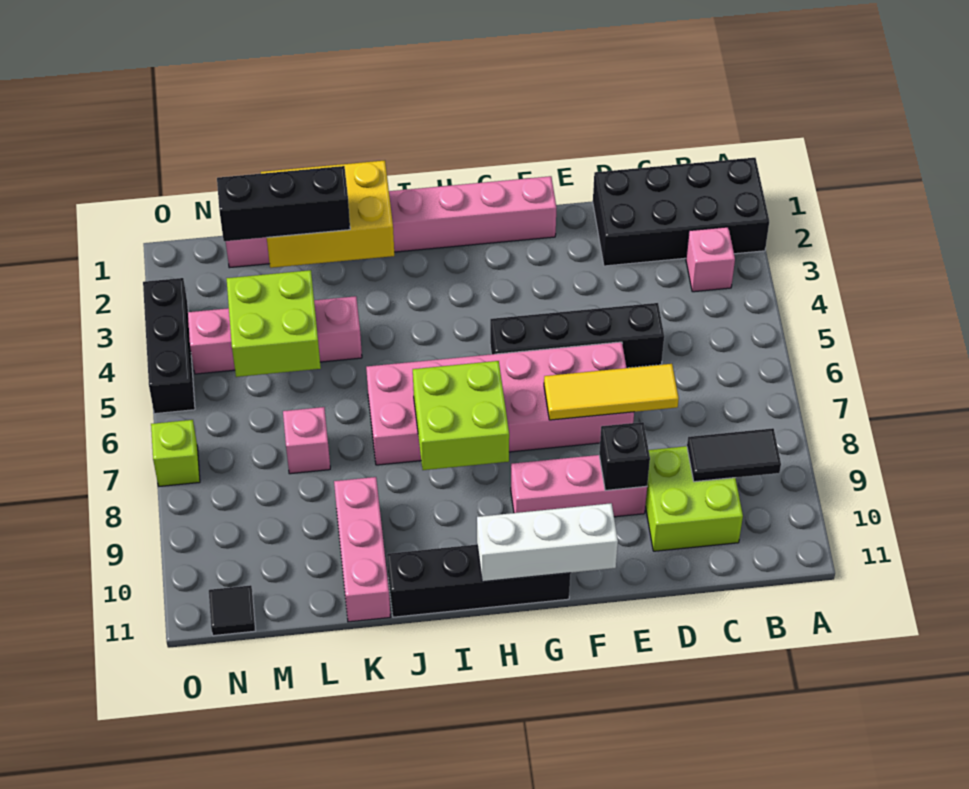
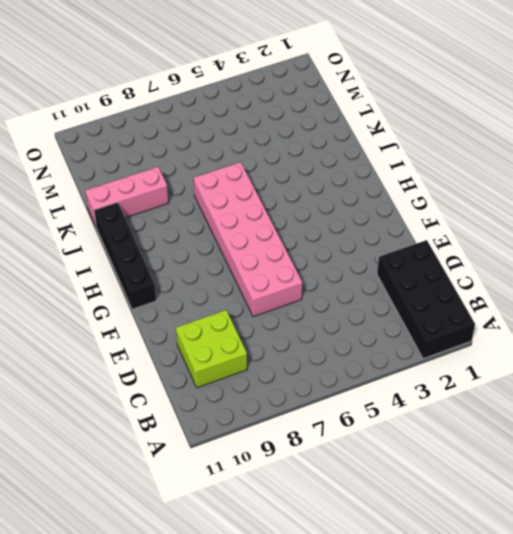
none -> pink brick B3 level 1
none -> black brick D5:G5 level 1
none -> pink brick E9:G9 level 1

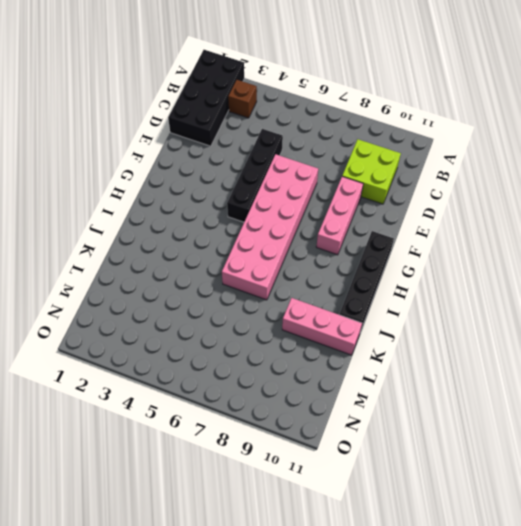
brown brick B3 level 1 -> pink brick B3 level 1
none -> pink brick F1:M1 level 1
none -> pink brick K4:N4 level 1
none -> pink brick L7 level 1

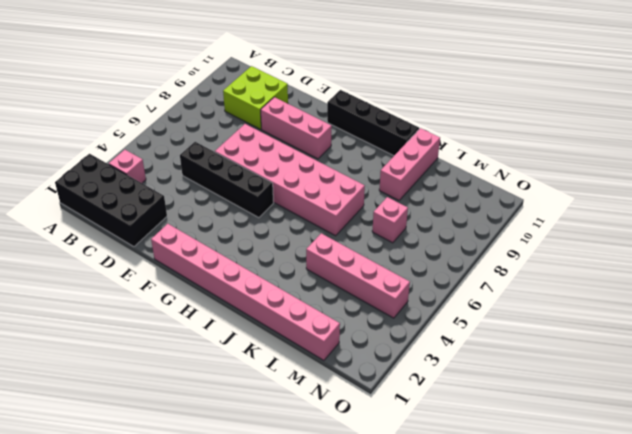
none -> black tile N11 level 1
none -> black brick O3:O5 level 1
none -> lime brick O7 level 1

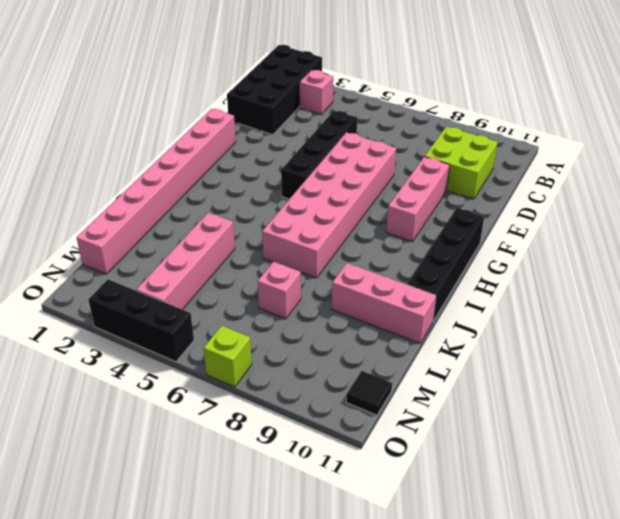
none -> black tile B9:C9 level 2
none -> yellow tile D7:F7 level 2
none -> black brick E9 level 2

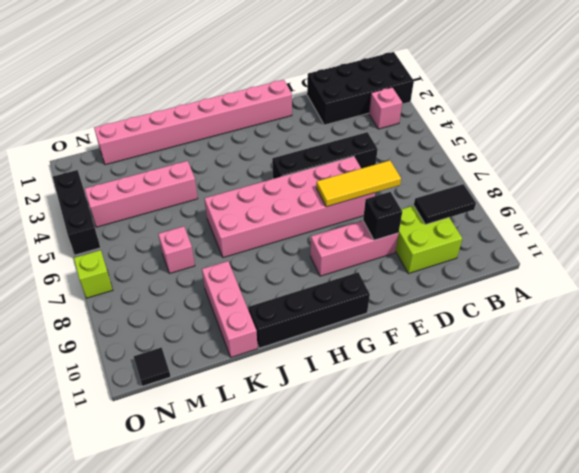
none -> white brick F11:H11 level 2
none -> lime brick H7:I8 level 2
none -> yellow brick J1:L2 level 2

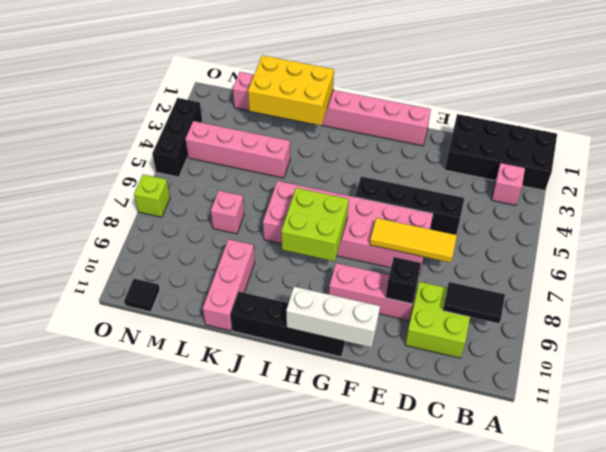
none -> lime brick L4:M5 level 2
none -> black brick K2:M2 level 3

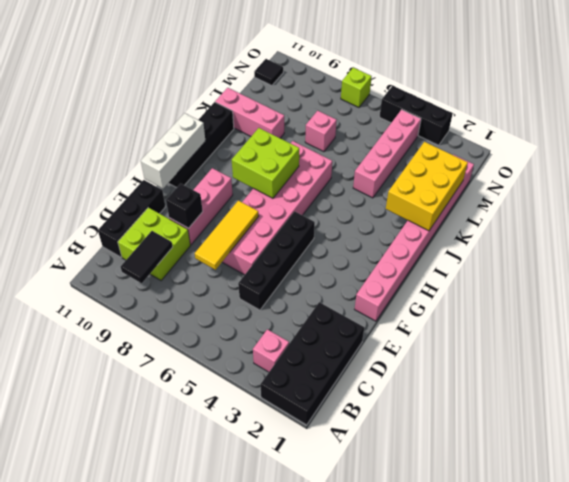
black brick C11:E11 level 1 -> black brick K2:M2 level 3
none -> lime brick L4:M5 level 2

